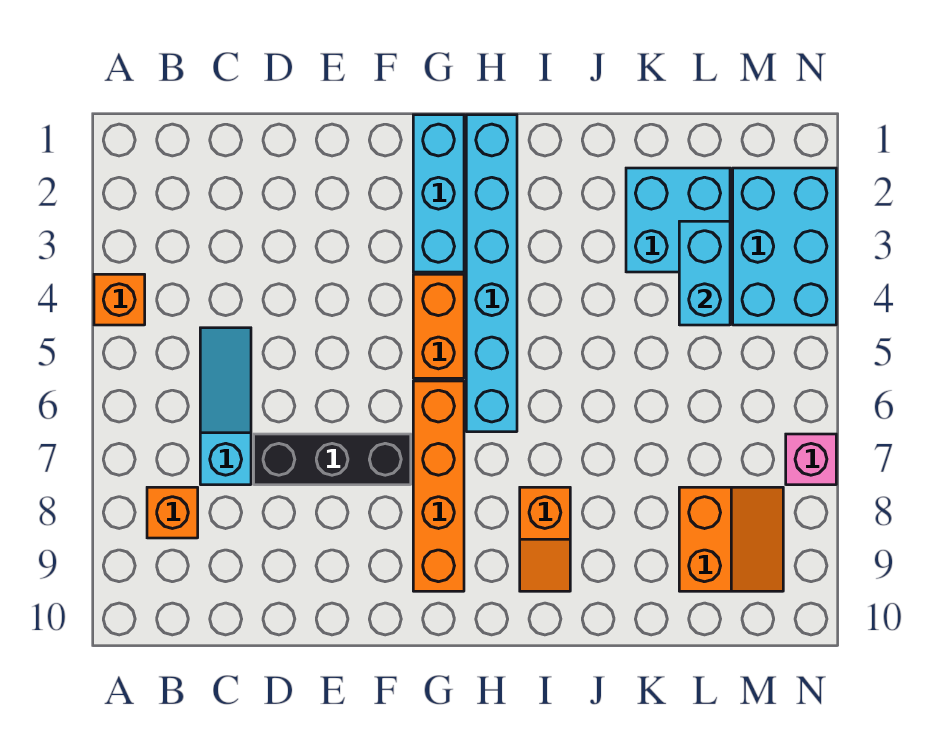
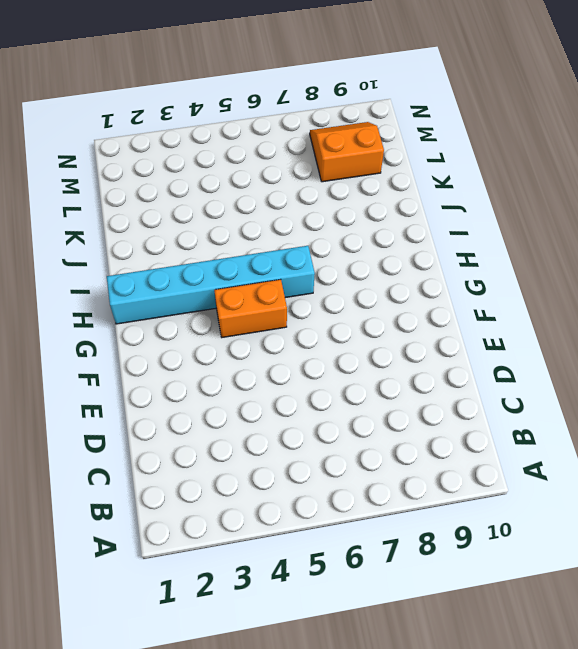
none -> orange brick A4 level 1
none -> orange brick B8 level 1
none -> cyan slope C5:C7 level 1 top 7

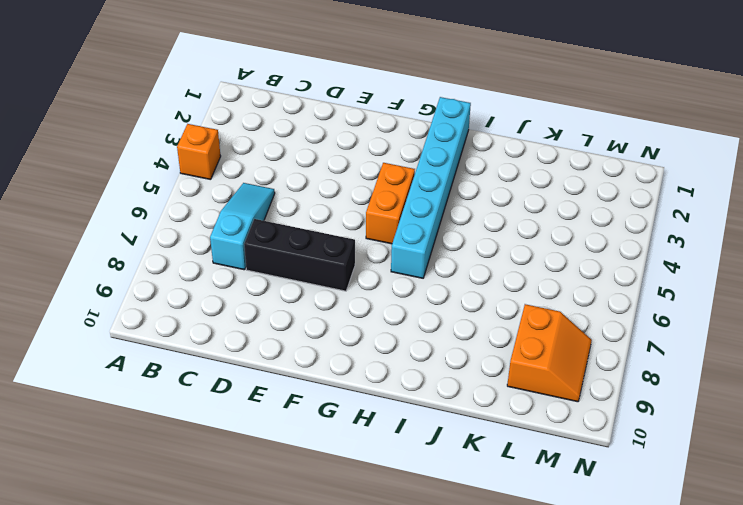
none -> orange brick B8 level 1
none -> cyan brick G1:G3 level 1
none -> orange brick G6:G9 level 1

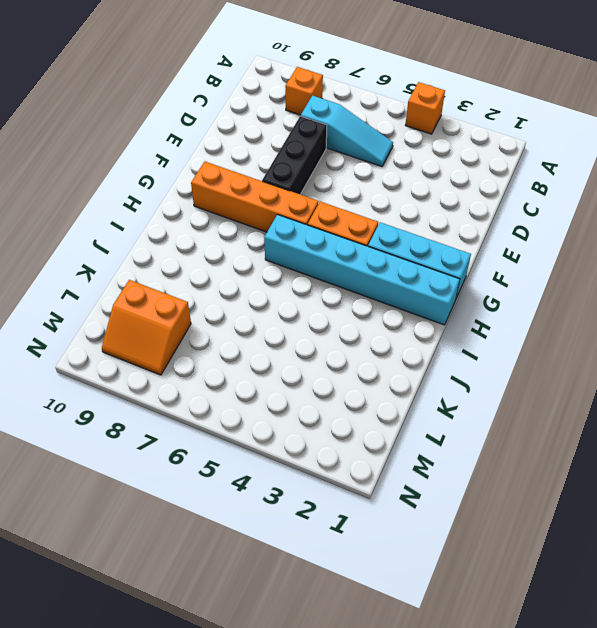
none -> orange slope I8:I9 level 1 top 8
none -> cyan brick K2:L3 level 1
none -> cyan brick M2:N4 level 1

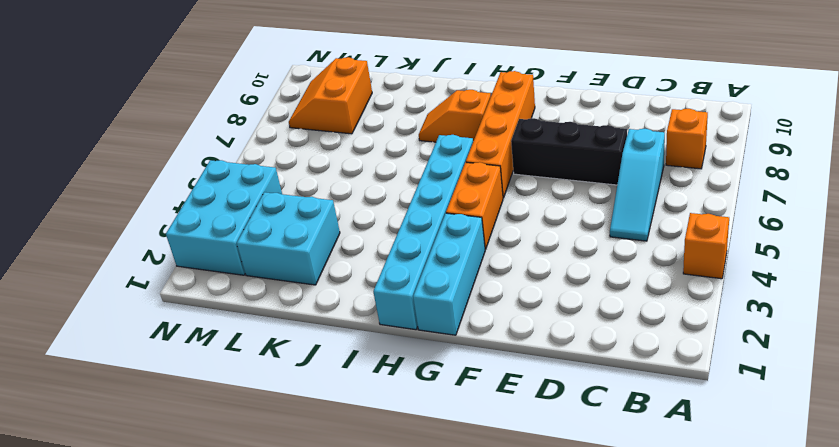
orange slope H8:I8 level 1 top H -> orange slope I8:I9 level 1 top 8
none -> pink brick N7 level 1
none -> cyan brick L3:L4 level 2

